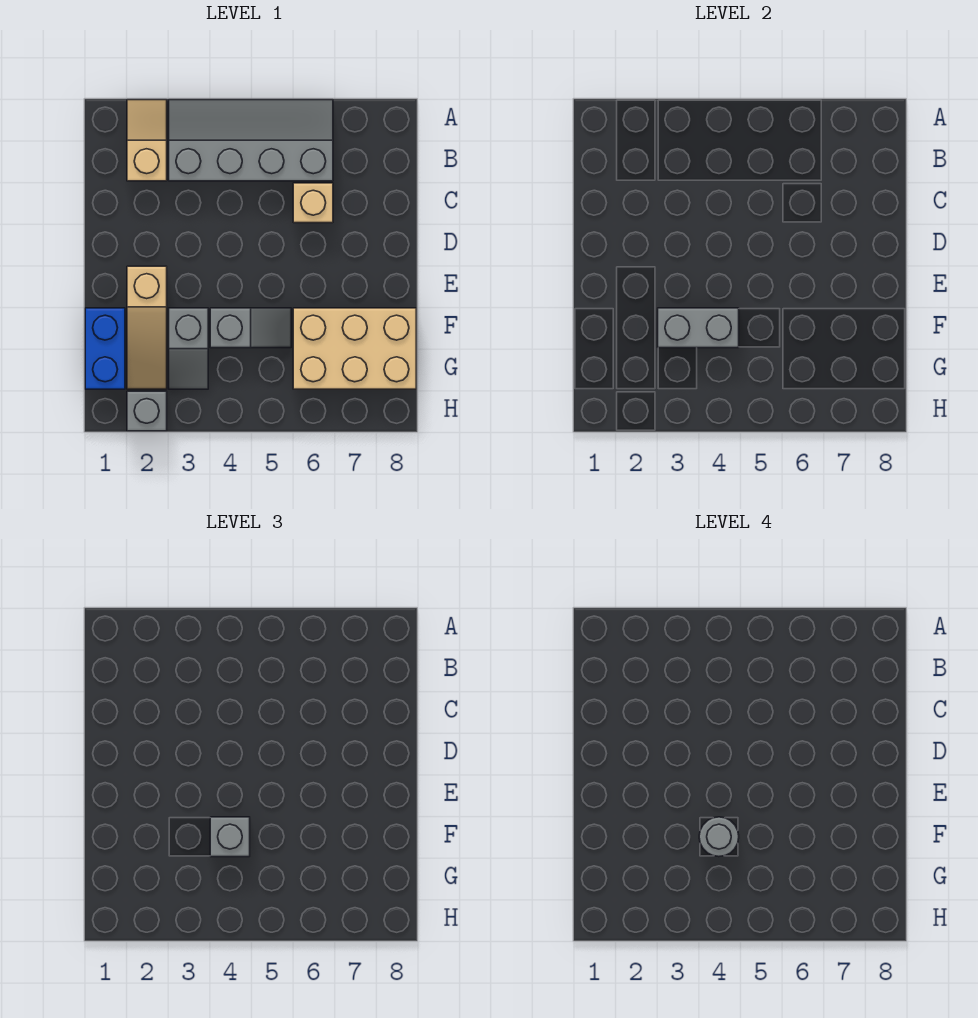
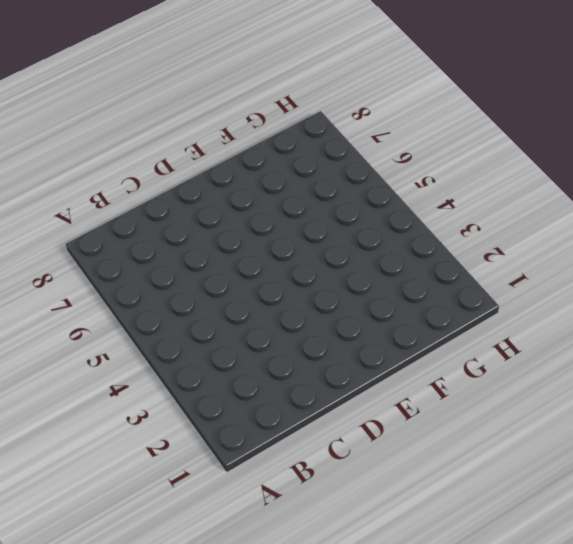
none -> tan slope A2:B2 level 1 top B
none -> grey slope A3:B6 level 1 top B
none -> tan brick C6 level 1

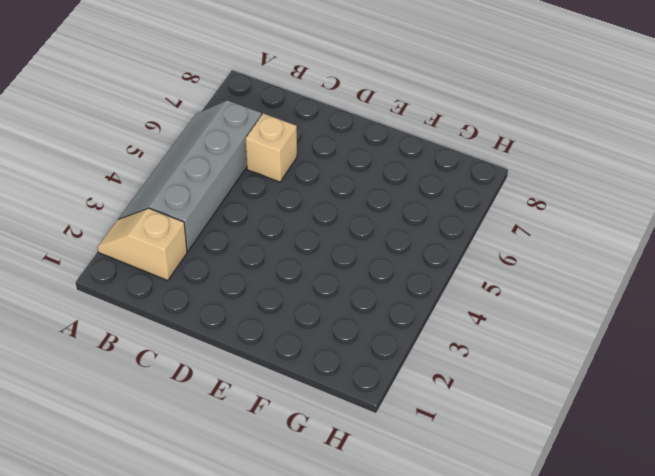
none -> tan slope E2:G2 level 1 top E
none -> blue brick F1:G1 level 1
none -> grey slope F3:G3 level 1 top F

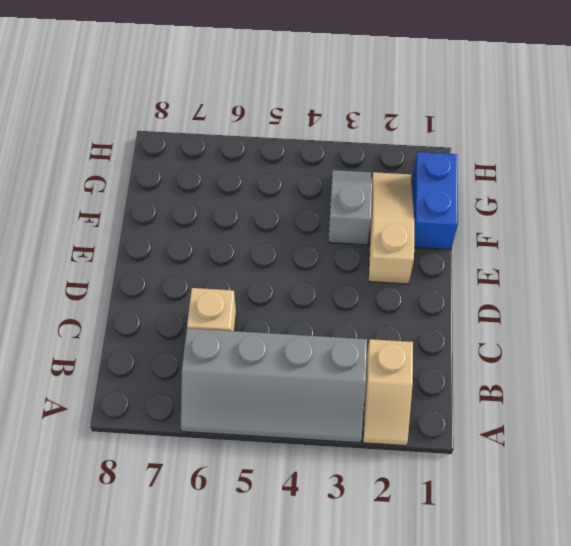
none -> grey slope F4:F5 level 1 top 4
none -> tan brick F6:G8 level 1
none -> grey brick H2 level 1

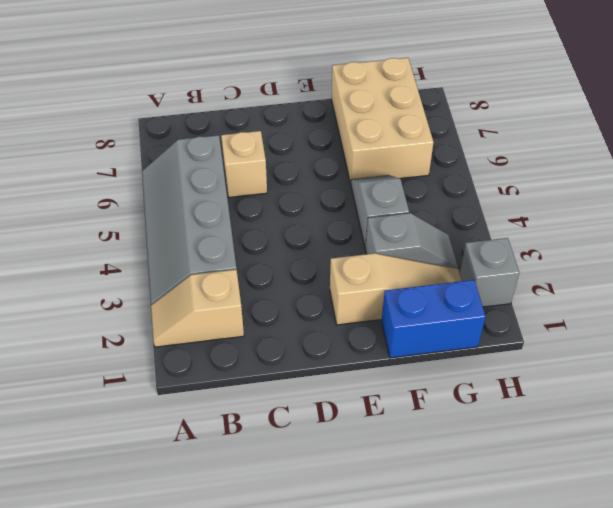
none -> grey brick F3:F4 level 2
none -> grey brick F4 level 3
none -> grey round brick F4 level 4

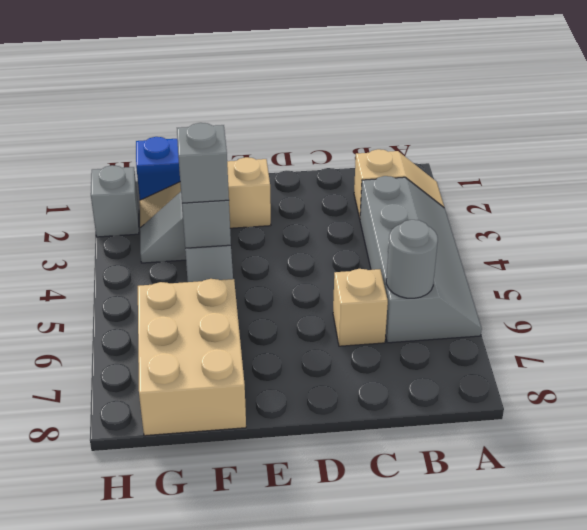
grey round brick B6 level 2 -> grey round brick F4 level 4

